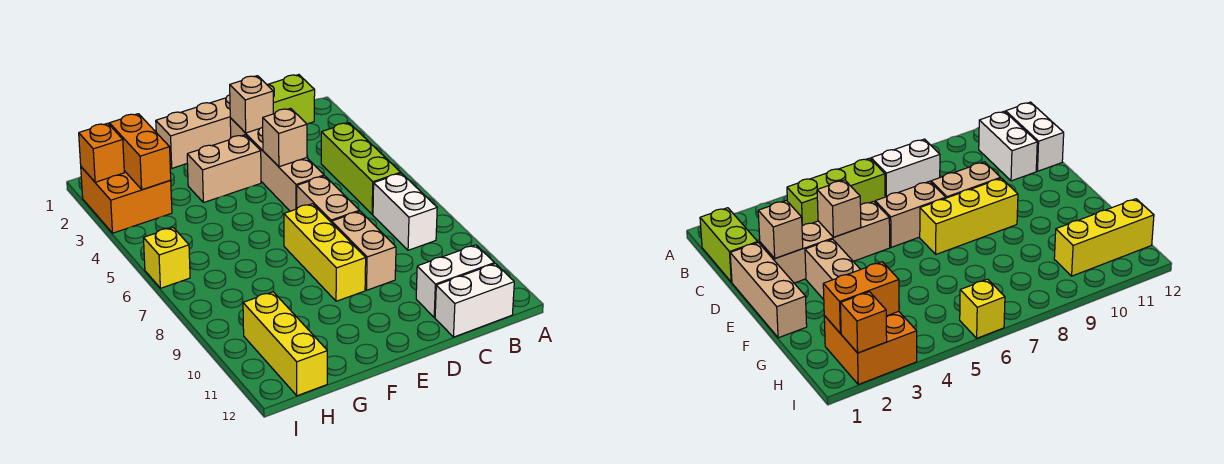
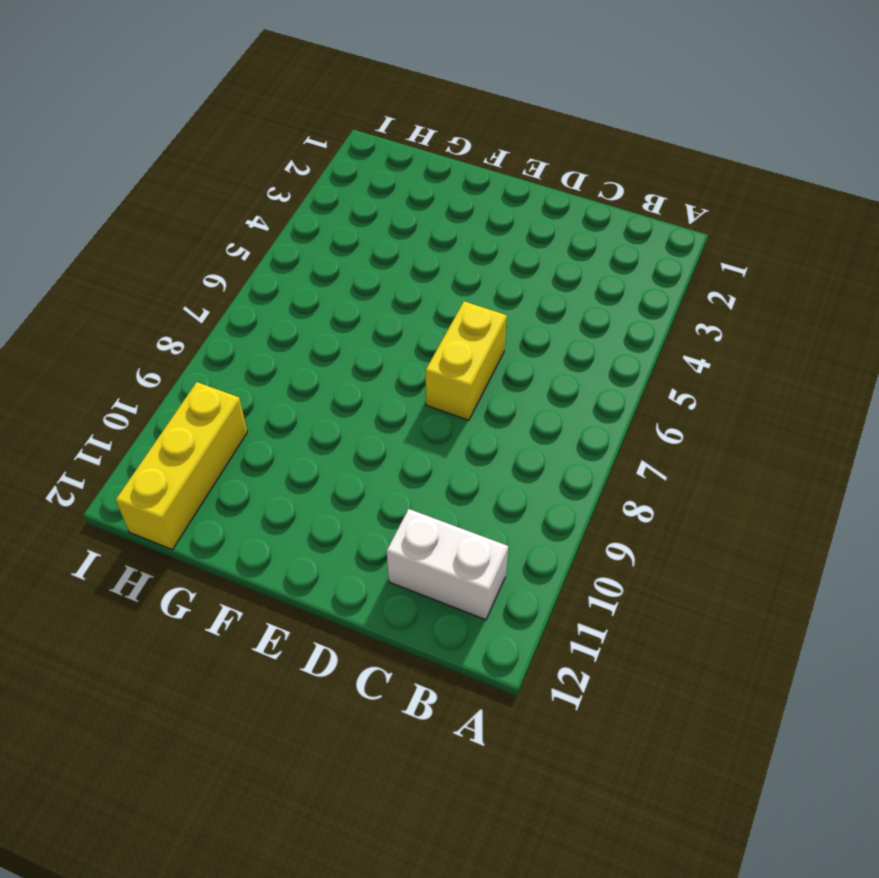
yellow brick D6:D7 level 1 -> tan brick D6:D7 level 1
none -> lime brick B1:C1 level 1
none -> lime brick B4:B6 level 1
none -> white brick B7:B8 level 1

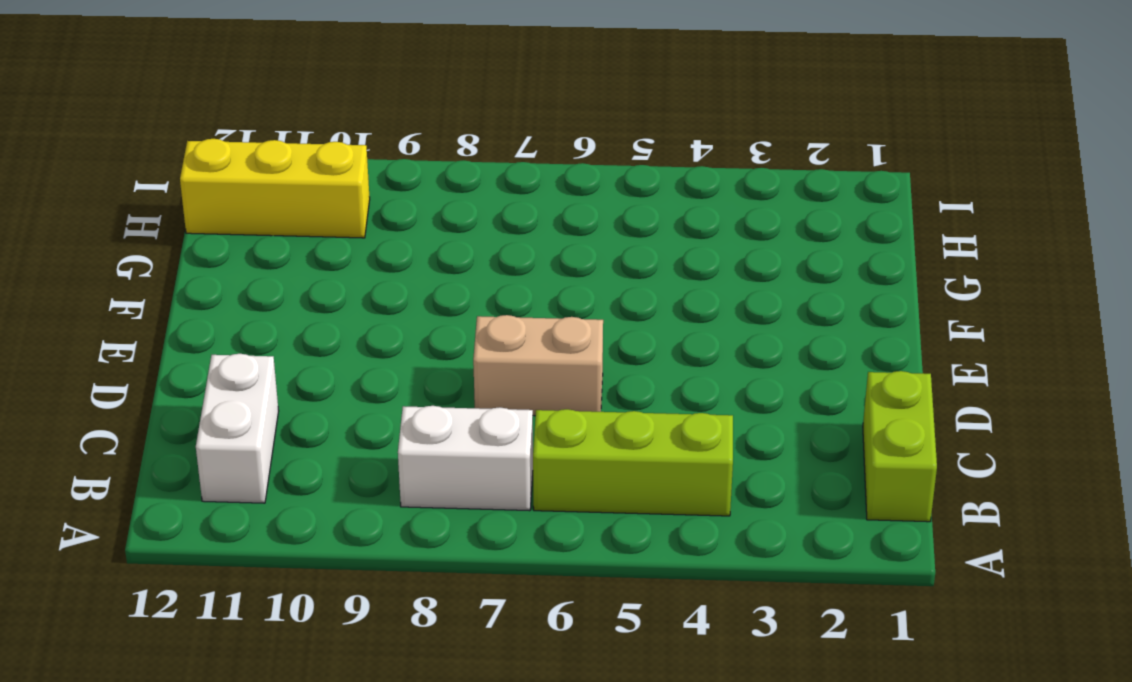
none -> white brick B12:C12 level 1
none -> tan brick D1:F1 level 1
none -> tan brick D2:D5 level 1

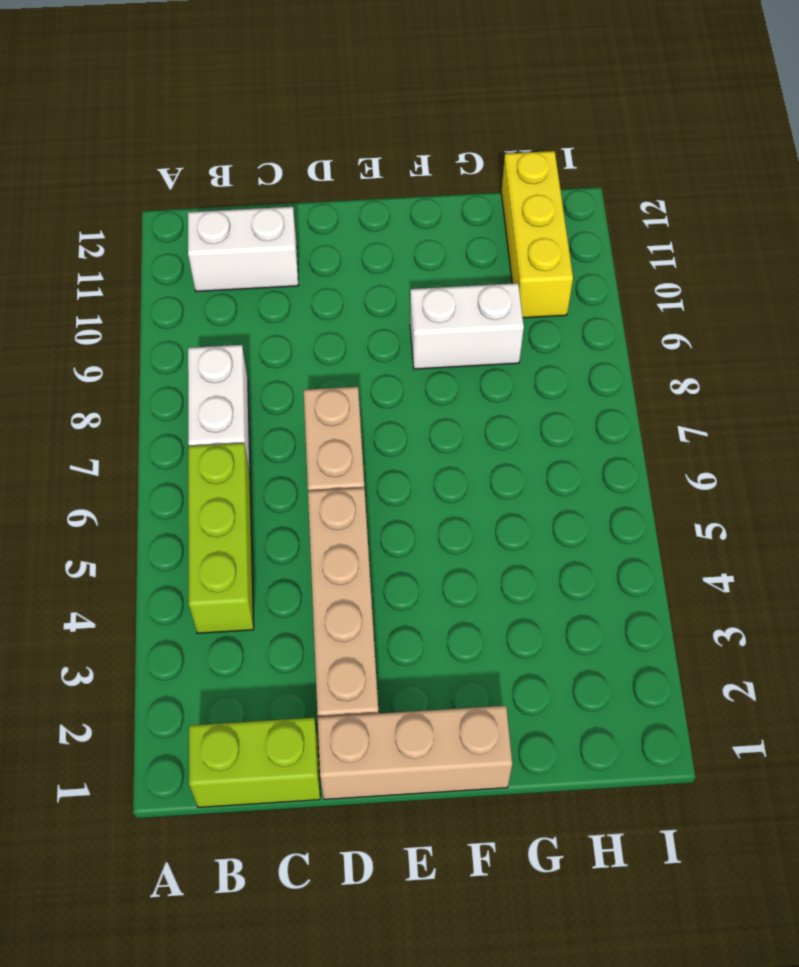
white brick F9:G9 level 1 -> white brick B12:C12 level 1
none -> tan brick D8:D9 level 1
none -> tan brick E3:F3 level 1
none -> yellow brick E7:E9 level 1

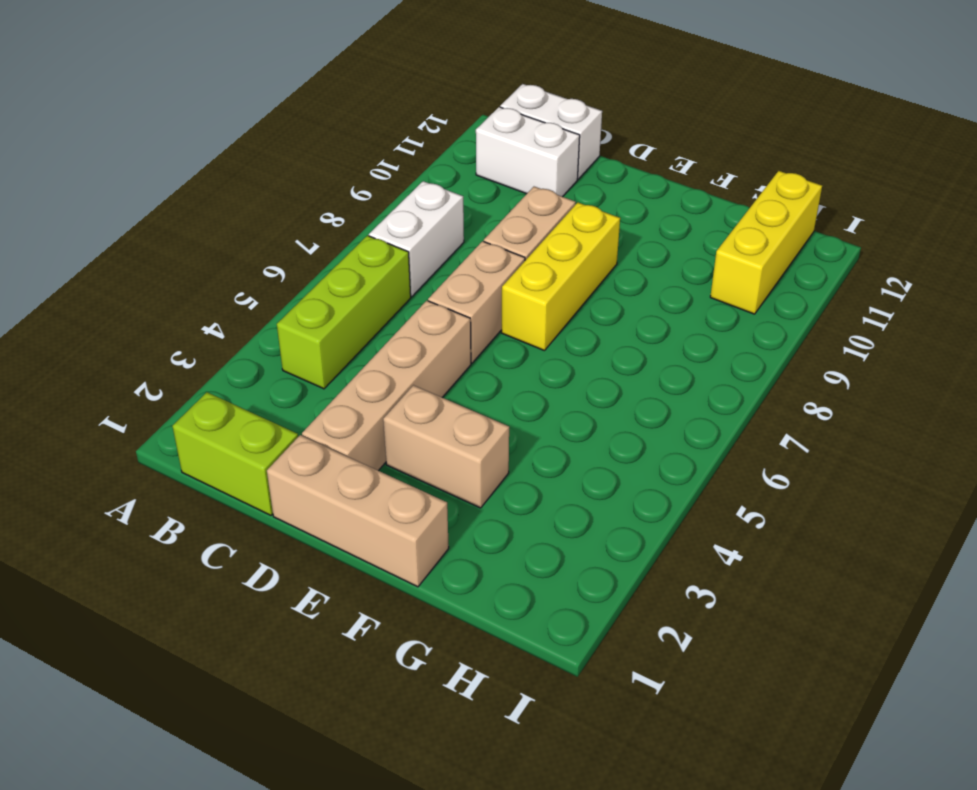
none -> orange brick H2:I3 level 1
none -> yellow brick I6 level 1
none -> tan brick D2 level 2

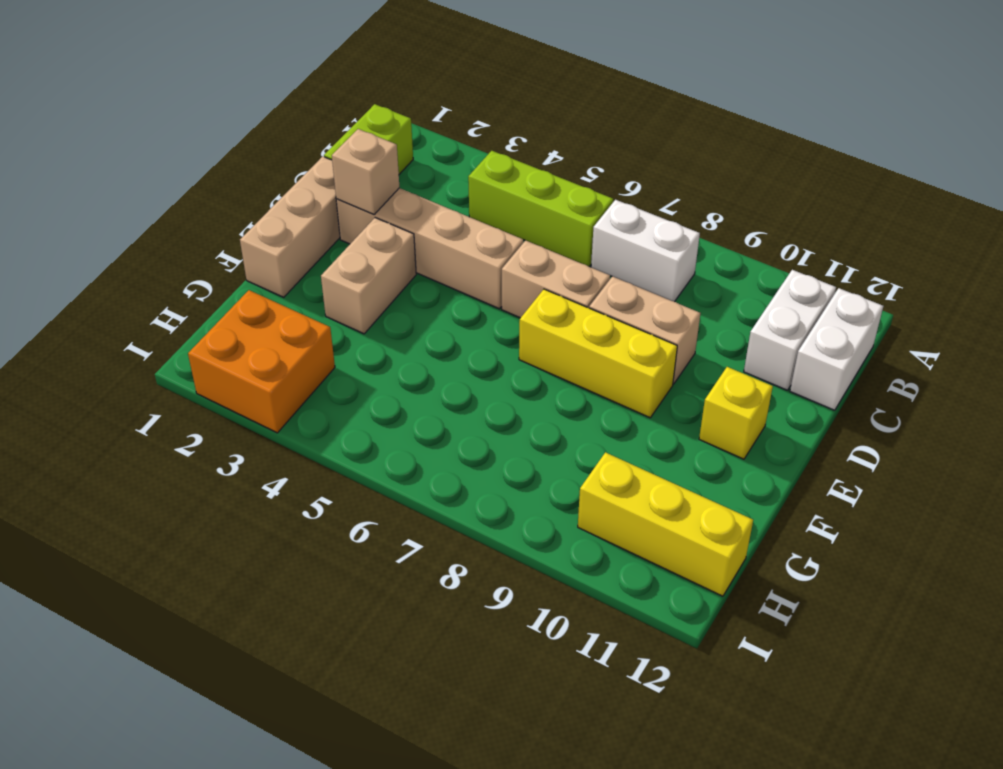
yellow brick E11 level 1 -> yellow brick I6 level 1
none -> tan brick D4 level 2
none -> orange brick H2:H3 level 2
none -> orange brick I2 level 2

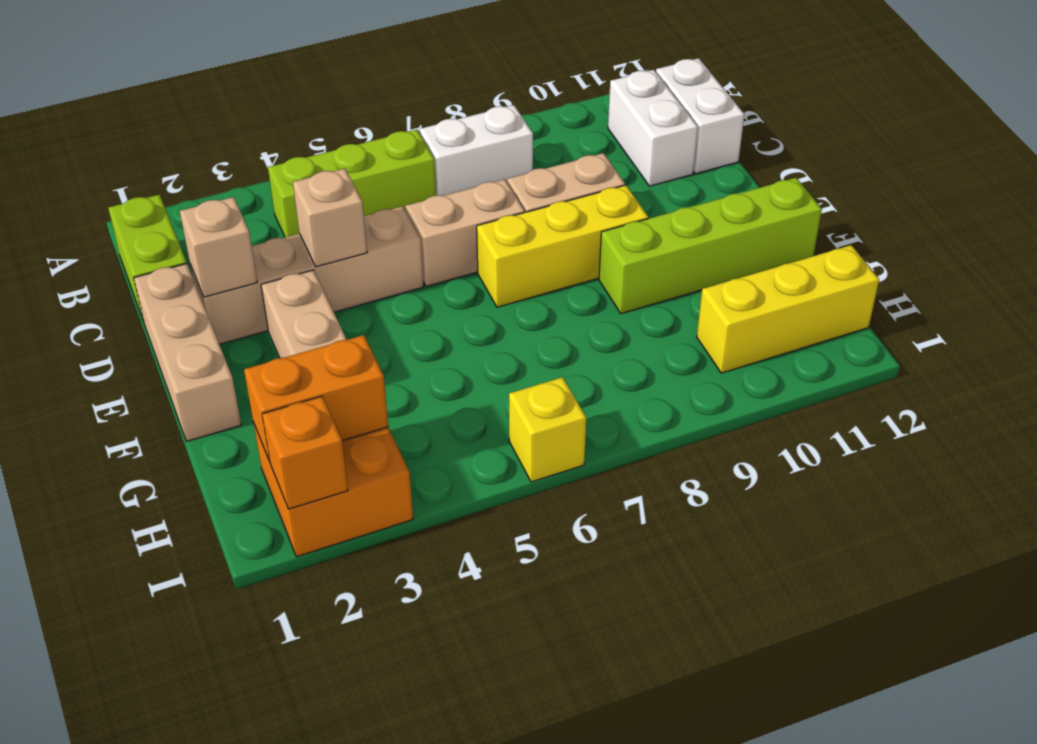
lime brick F9:F12 level 1 -> none

